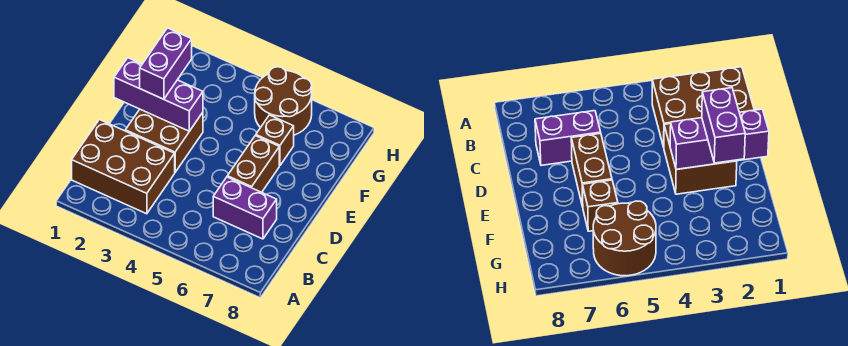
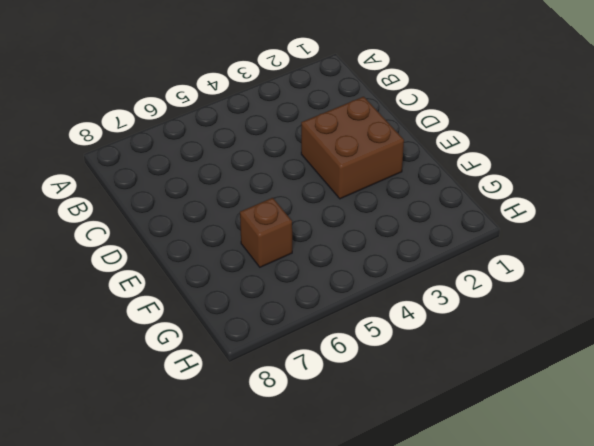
none -> brown brick B1:C3 level 1
none -> purple brick C6:C7 level 1

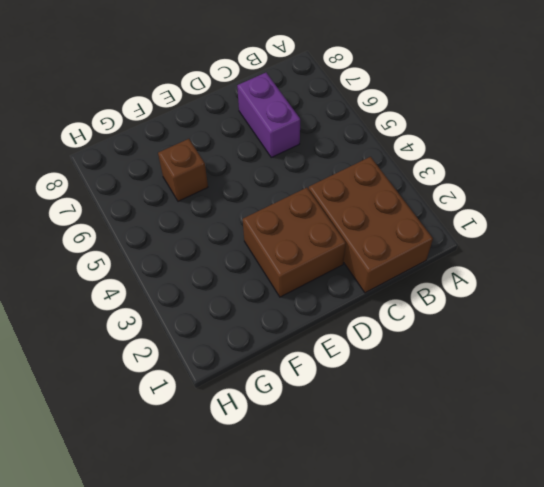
none -> brown brick D6:E6 level 1
none -> brown round brick G5:H6 level 1

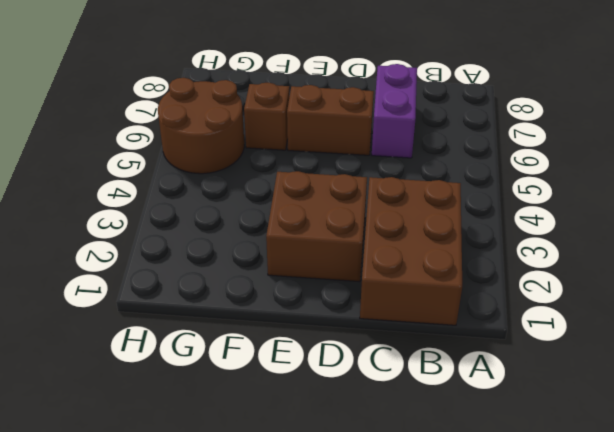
none -> purple brick E1:E3 level 2
none -> purple brick E2:F2 level 3

